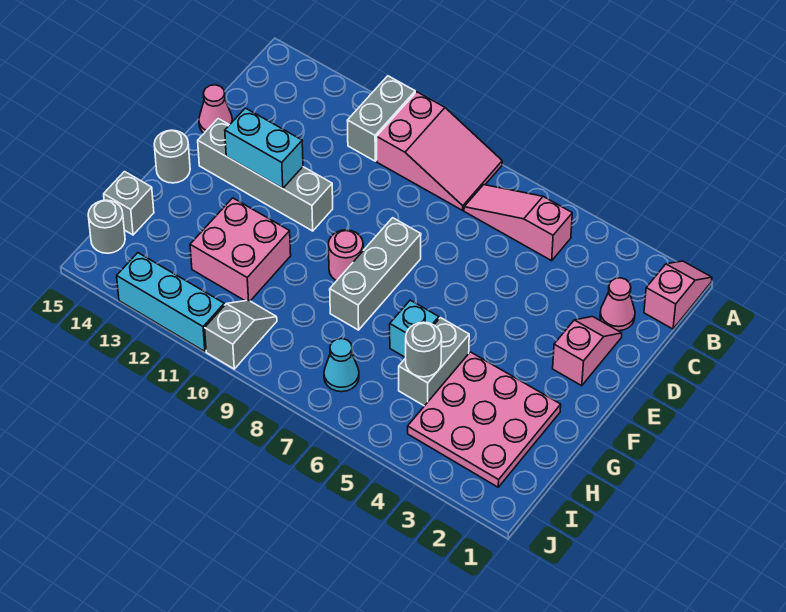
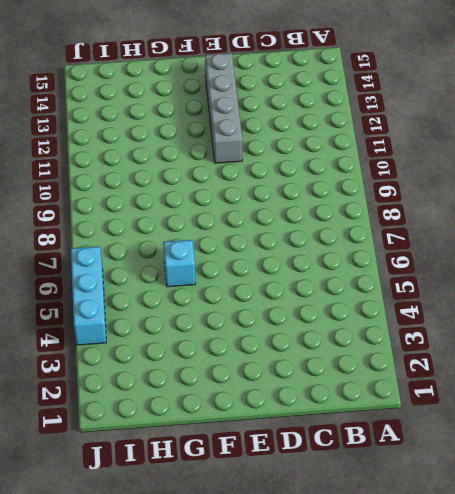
cyan brick J4:J6 level 1 -> cyan brick J11:J13 level 1
none -> pink slope A1:B1 level 1 top B
none -> pink slope A8:B10 level 1 top 10
none -> grey brick A11:B11 level 1

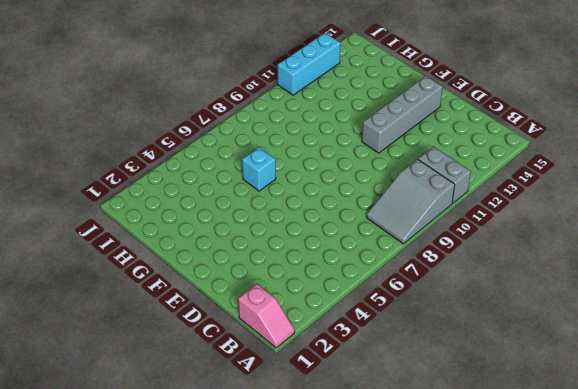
grey slope A8:B10 level 1 top 10 -> pink slope A8:B10 level 1 top 10
none -> pink slope B5:B7 level 1 top 5
none -> pink cone C2 level 1
none -> pink slope D2:E2 level 1 top E

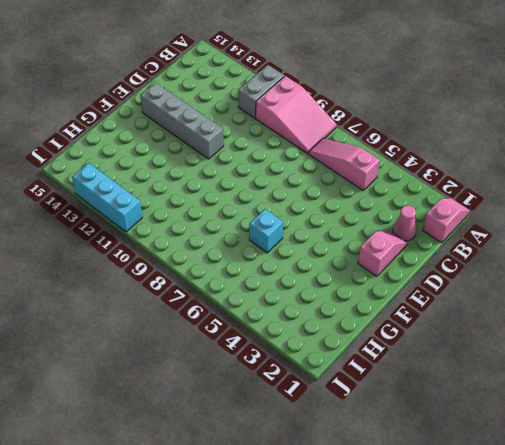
none -> pink cone D15 level 1
none -> grey brick E8:G8 level 1
none -> pink round brick F9 level 1

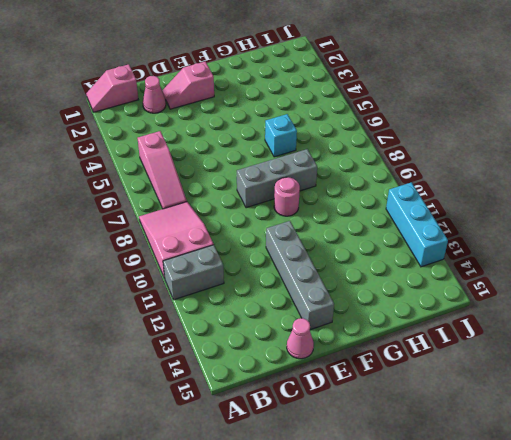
none -> grey round brick F15 level 1
none -> pink plate G2:I4 level 1
none -> grey brick G5:H5 level 1

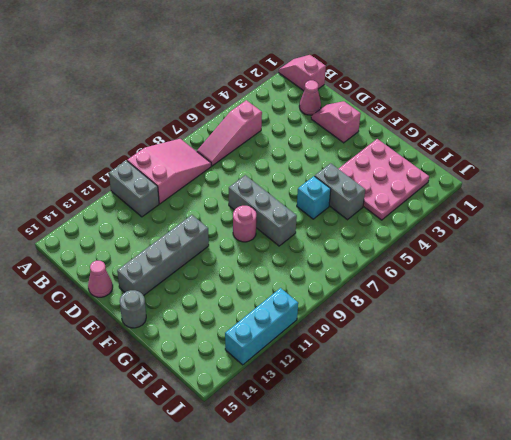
none -> pink brick G11:H12 level 1
none -> grey brick H15 level 1
none -> cyan cone I7 level 1

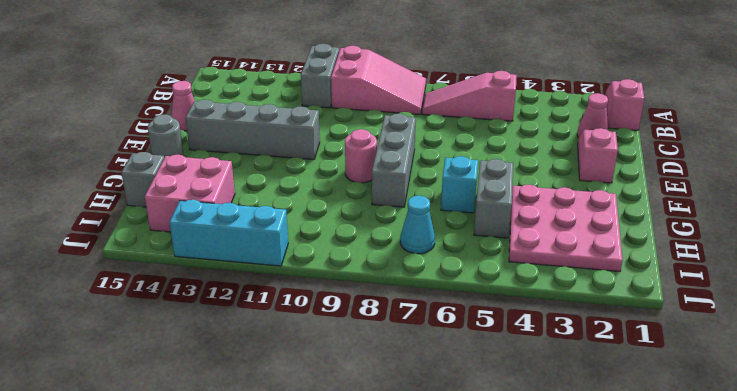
pink brick H13:I14 level 1 -> pink brick G11:H12 level 1
none -> grey slope I10:J10 level 1 top J
none -> grey round brick I15 level 1
none -> cyan brick E12:E13 level 2

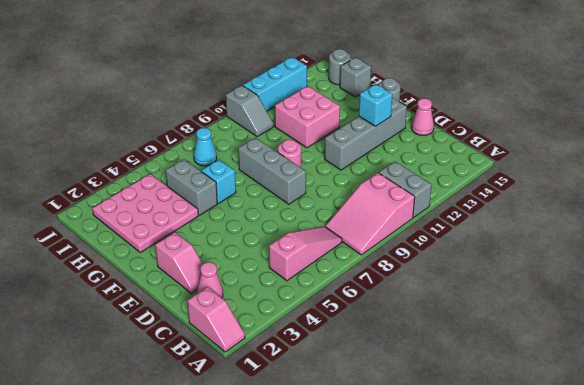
cyan brick E13 level 2 -> cyan brick E12:E13 level 2
none -> grey round brick H5 level 2

